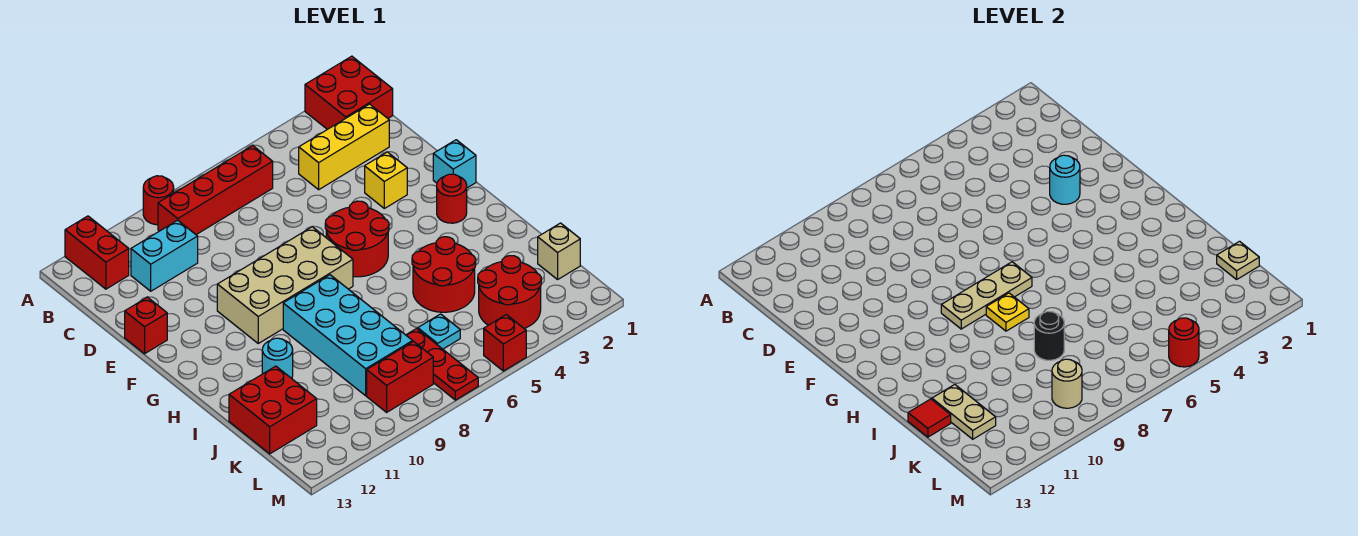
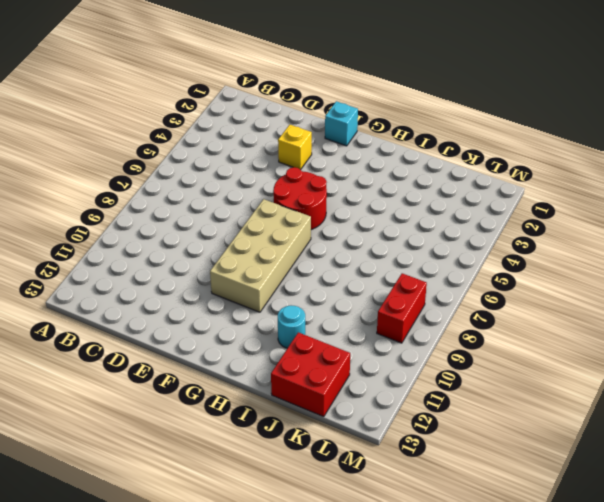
none -> red brick A1:B2 level 1
none -> red round brick A9 level 1
none -> red brick A12:B12 level 1
none -> red brick B6:B9 level 1

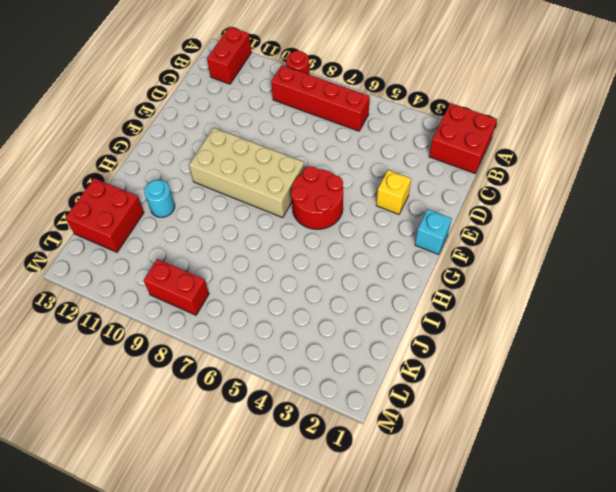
none -> yellow brick C2:C4 level 1
none -> cyan brick C10:C11 level 1
none -> red brick E13 level 1
none -> red round brick G2 level 1

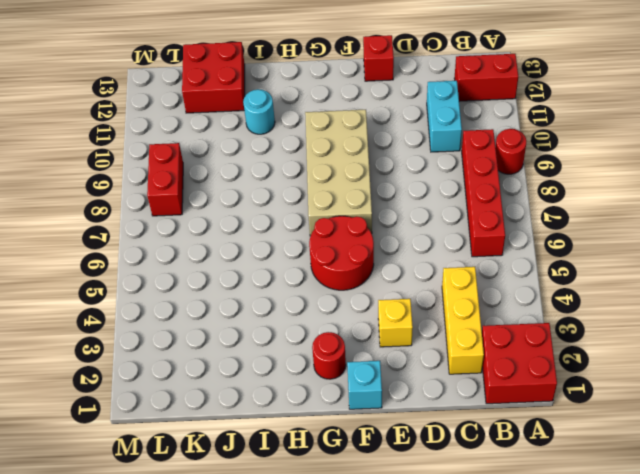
none -> cyan brick H8:K9 level 1
none -> red round brick I4:J5 level 1
none -> tan brick K1 level 1
none -> red round brick K3:L4 level 1

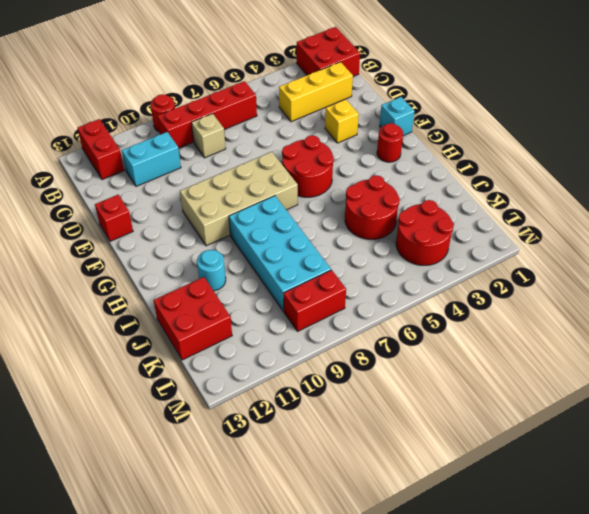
tan brick C8 level 1 -> tan brick K1 level 1
none -> cyan plate K6 level 1
none -> red plate K7:M7 level 1
none -> red brick M5 level 1
none -> cyan round brick E3 level 2

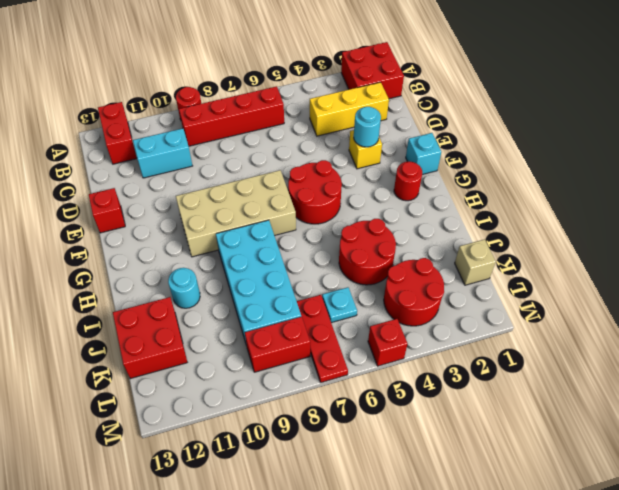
none -> tan plate G7:G9 level 2
none -> yellow plate H8 level 2
none -> black round brick J8 level 2
none -> tan plate J12:K12 level 2

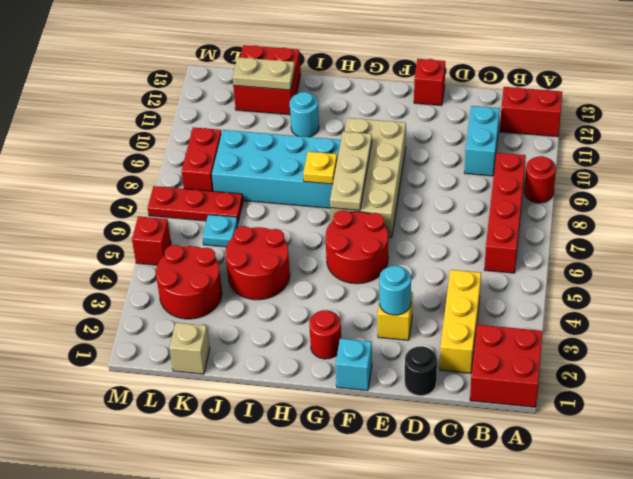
black round brick D1 level 1 -> black round brick J8 level 2
none -> red tile J13 level 2
none -> tan plate K1 level 2
none -> tan round brick L9 level 2
none -> red round brick M5 level 2

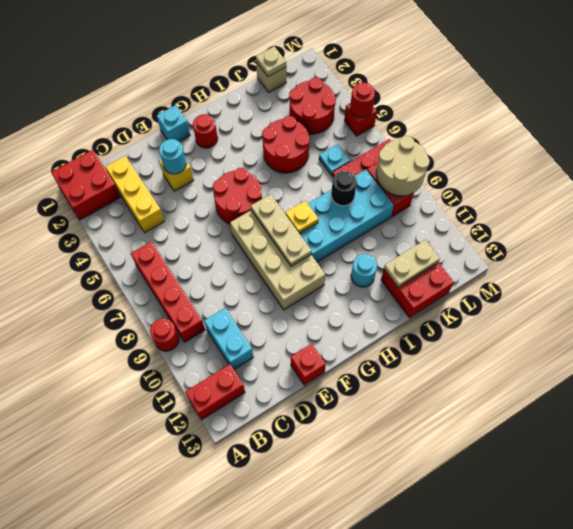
tan round brick L8:M9 level 2 -> tan round brick L9 level 2
none -> red tile J13 level 2

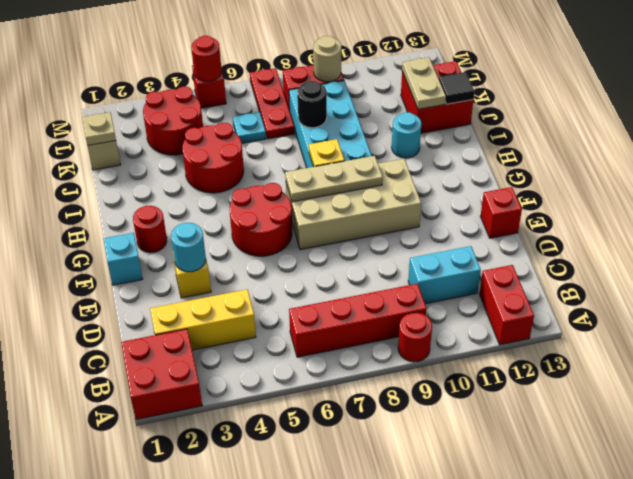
black tile J13 level 2 -> red tile J13 level 2

